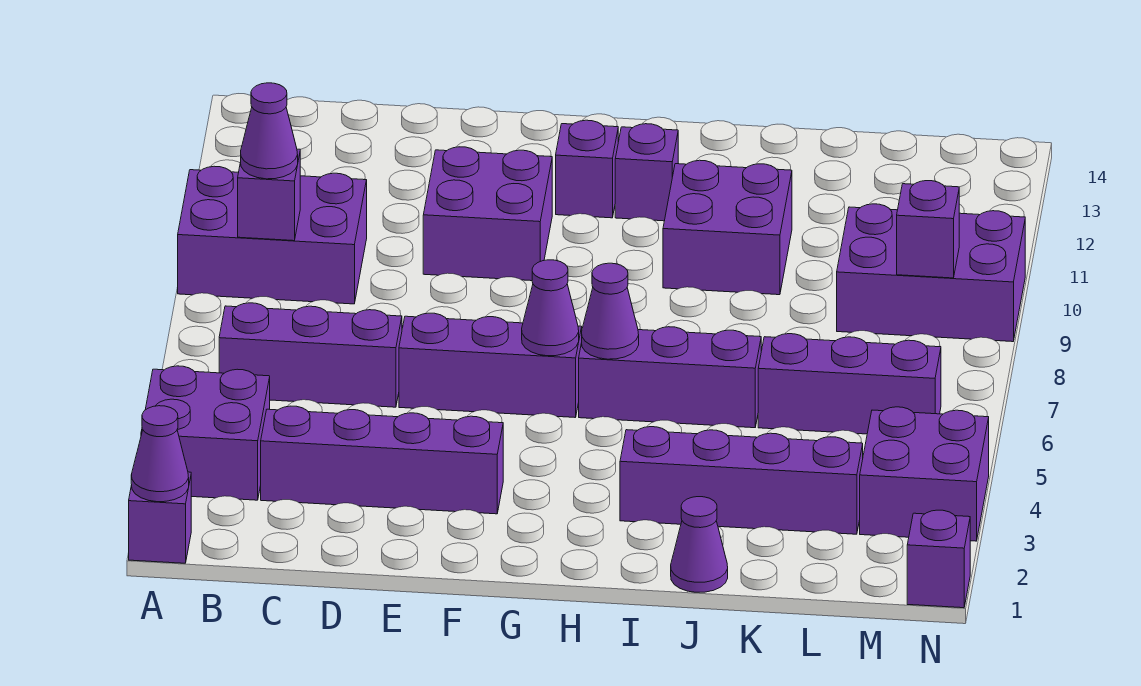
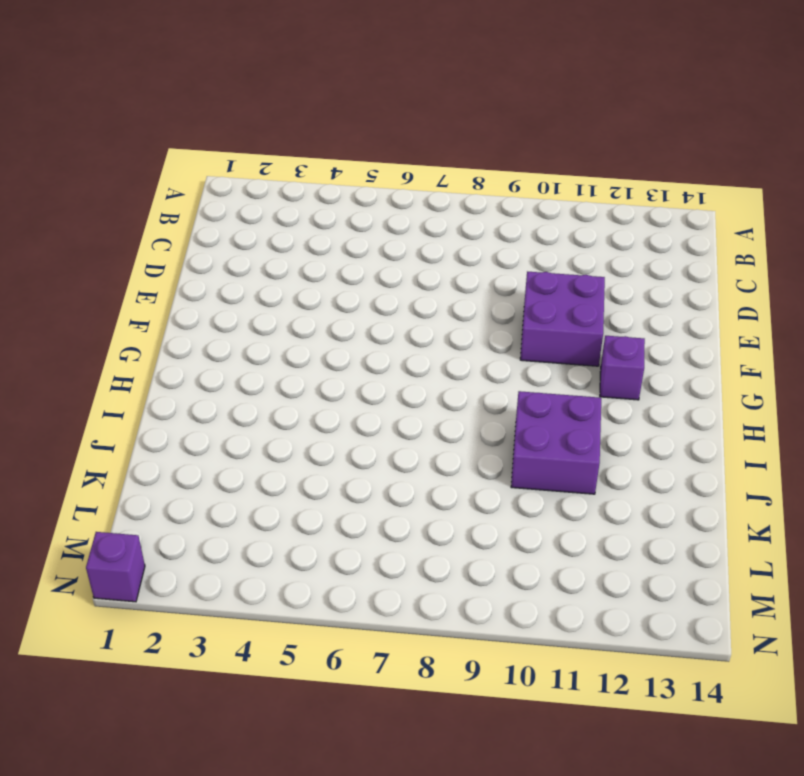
none -> purple brick A1 level 1
none -> purple brick A3:B4 level 1
none -> purple brick A9:C10 level 1

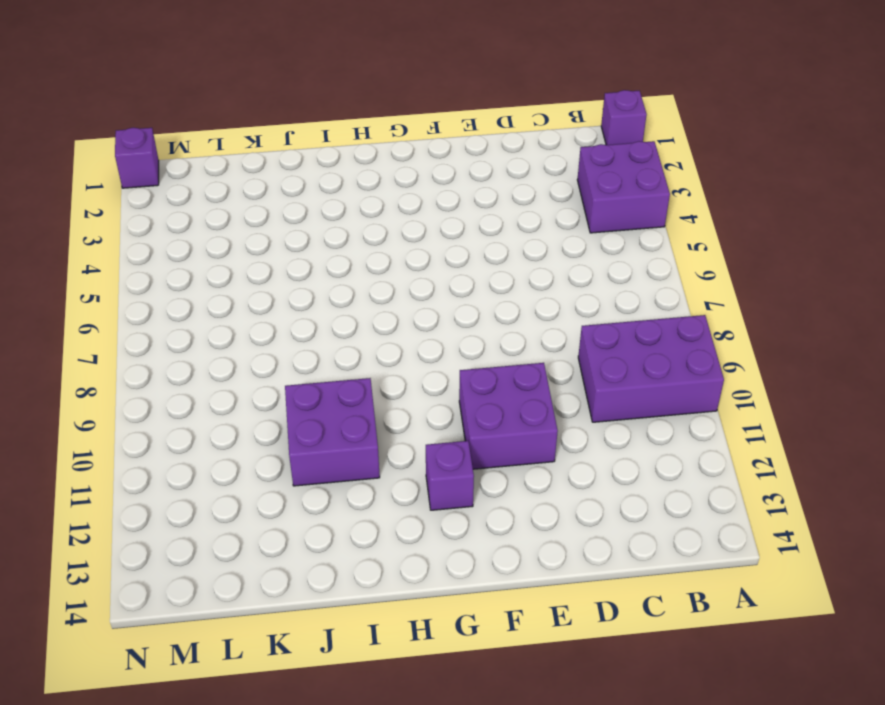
none -> purple brick B6:D6 level 1
none -> purple brick C3:F3 level 1
none -> purple brick E6:G6 level 1

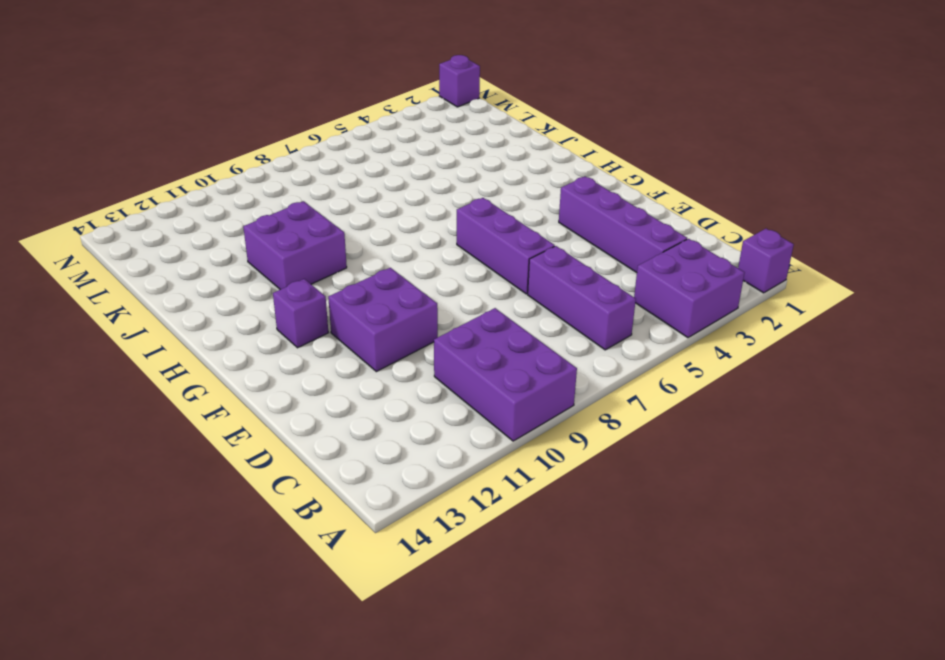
none -> purple brick H6:J6 level 1
none -> purple brick H12 level 1
none -> purple brick I3:L3 level 1

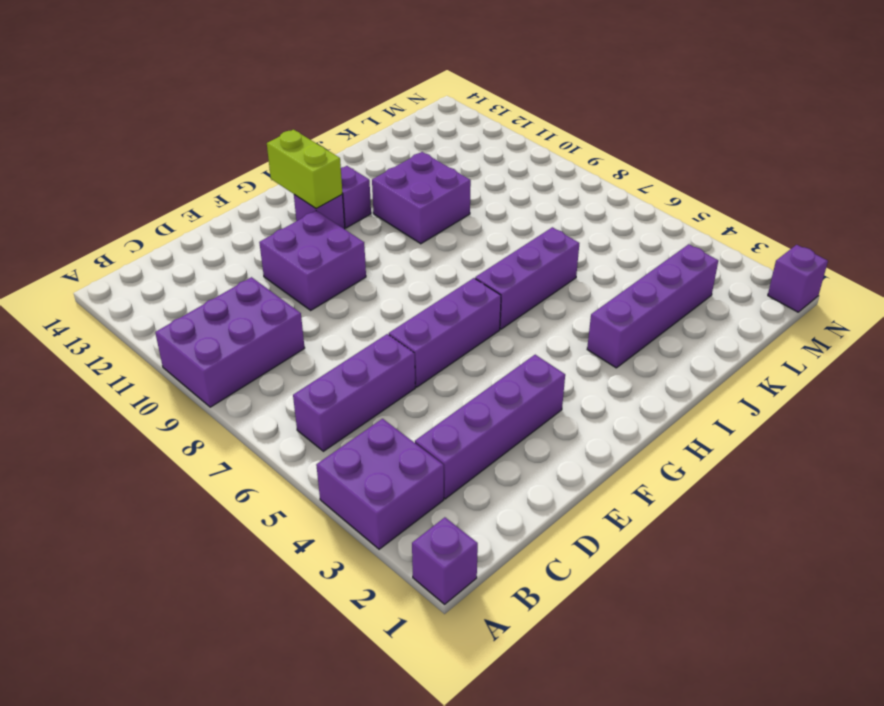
lime brick G12:G13 level 2 -> none
none -> purple cone J1 level 1
none -> purple brick K6:M6 level 1
none -> purple brick L9:N10 level 1

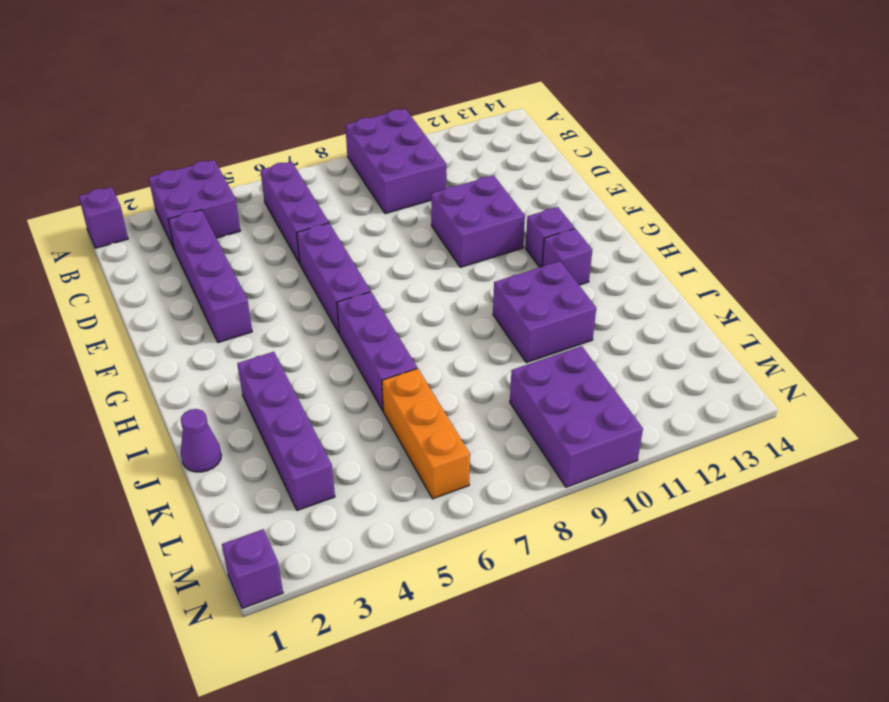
orange brick K6:M6 level 1 -> purple brick K6:M6 level 1
none -> purple brick M3:N4 level 1
none -> purple cone A1 level 2
none -> purple brick B9 level 2

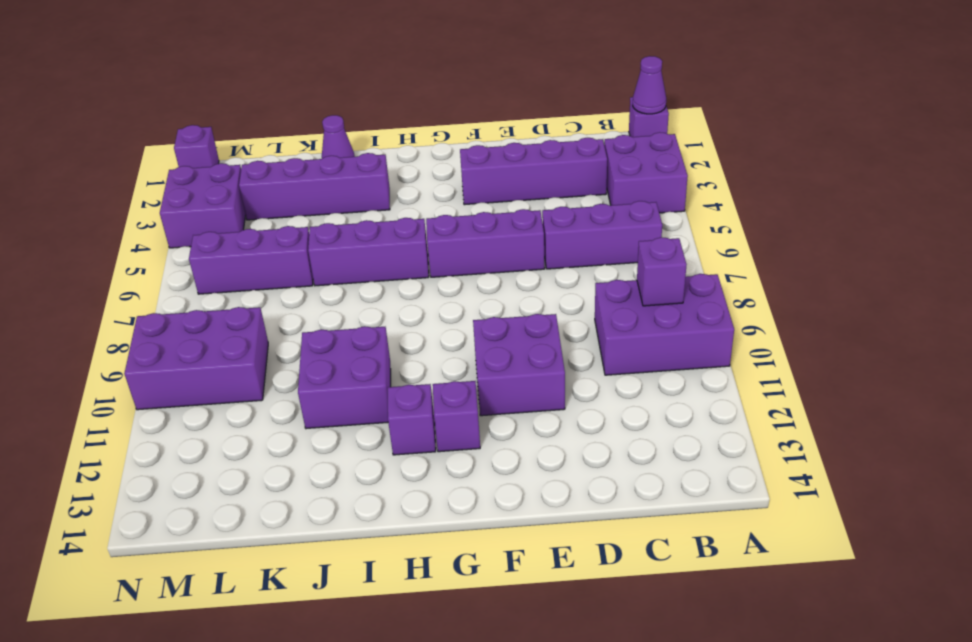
none -> purple cone G6 level 2
none -> purple cone H6 level 2
none -> purple brick M9 level 2

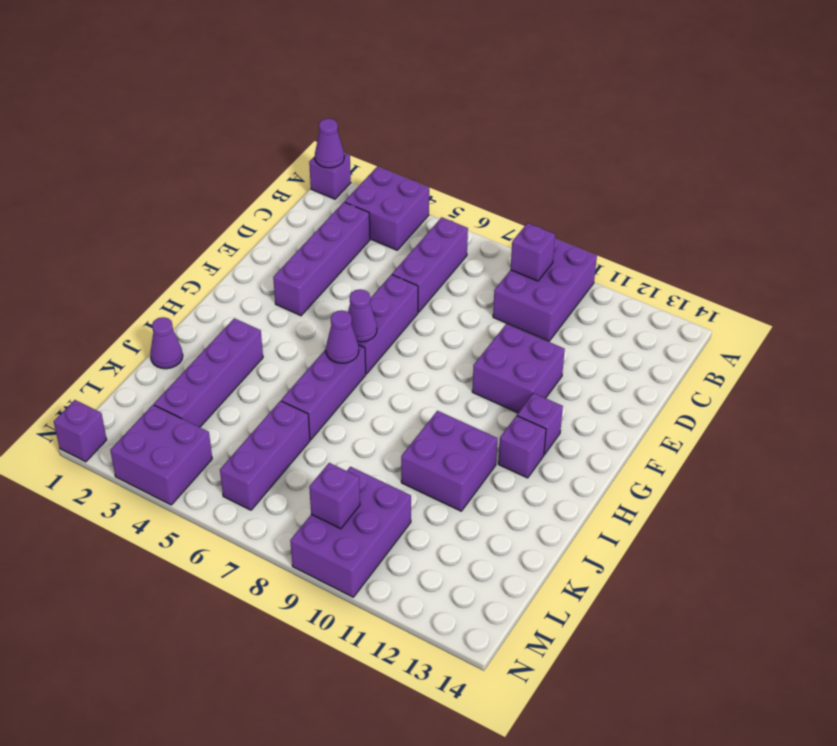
none -> purple cone B9 level 3

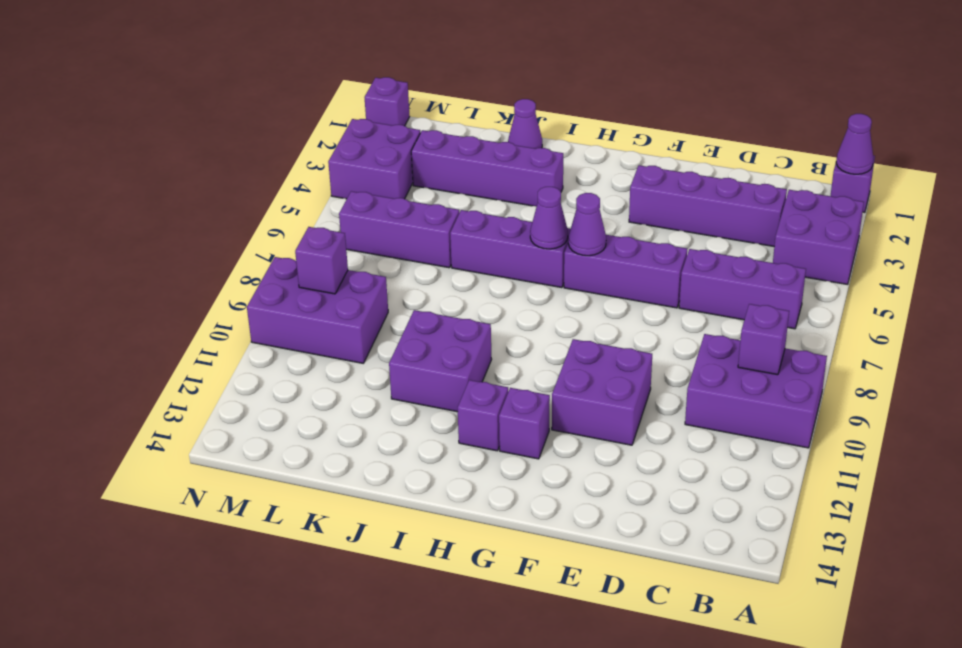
none -> purple cone B9 level 3

